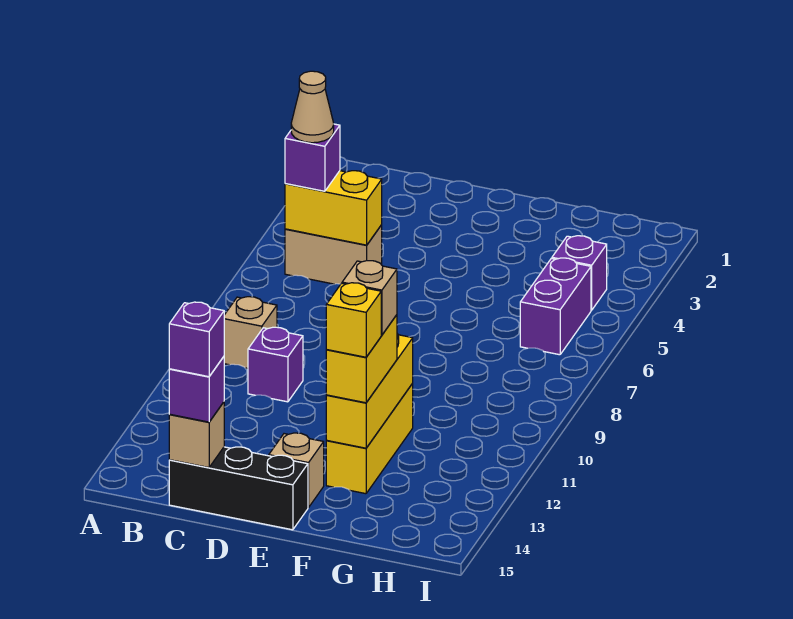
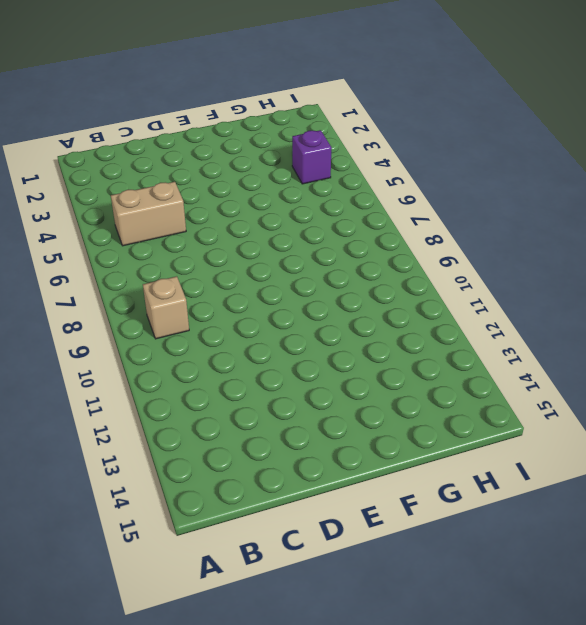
none -> purple brick C10 level 1
none -> black brick C15:E15 level 1
none -> tan brick E14 level 1

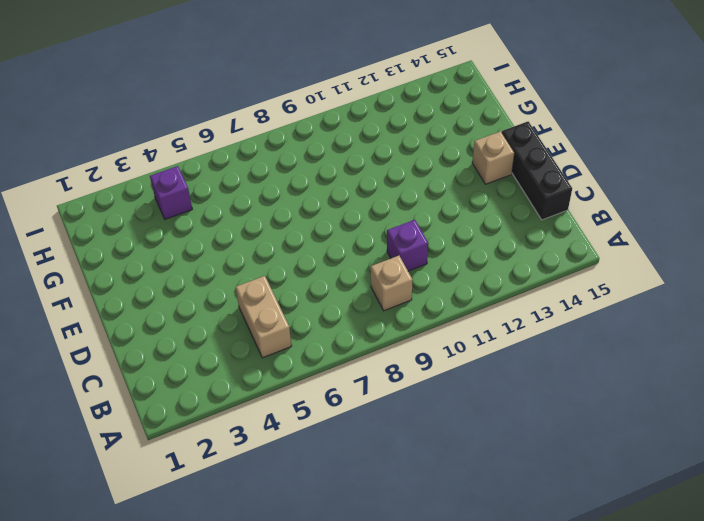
none -> yellow brick F11:F13 level 1
none -> purple brick H5:H6 level 1
none -> yellow brick B5:C5 level 2

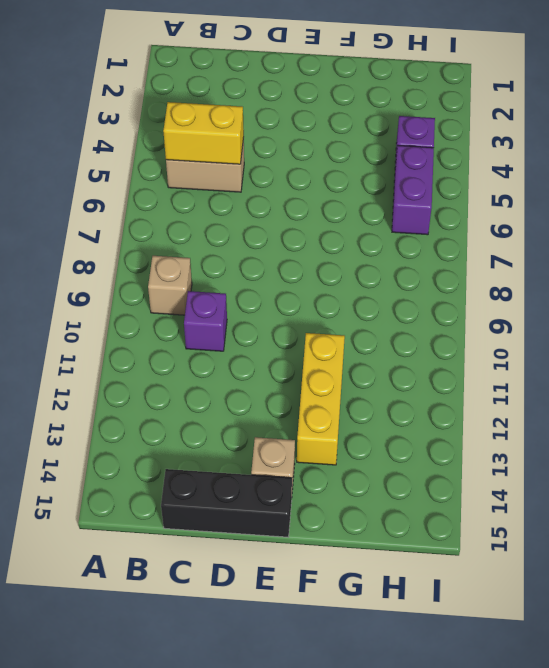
none -> tan brick C15 level 2
none -> yellow brick F11:F13 level 2
none -> purple brick B5 level 3

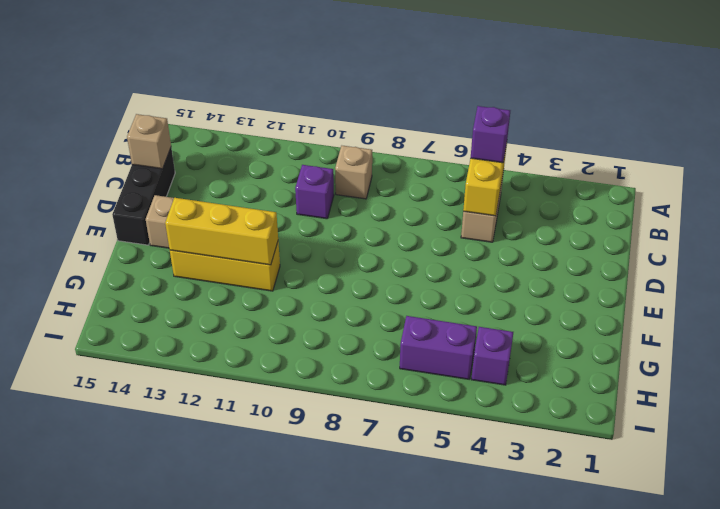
none -> purple brick C15 level 3
none -> yellow brick F12:F13 level 3
none -> tan cone B5 level 4

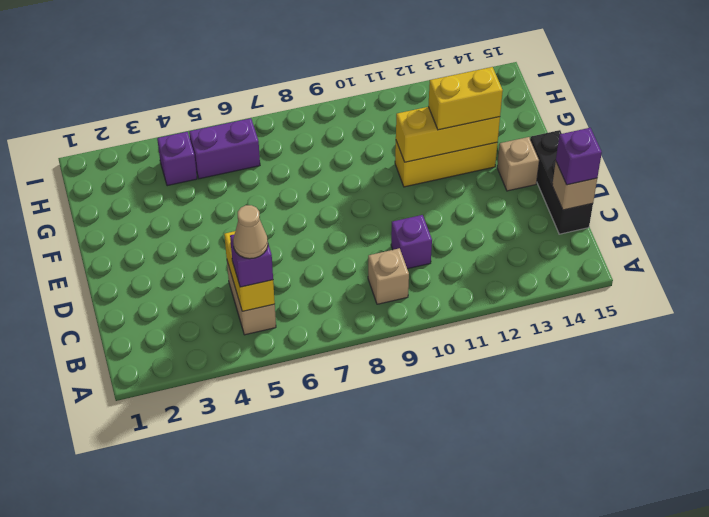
none -> purple brick C15 level 4
none -> tan brick F12 level 4
none -> yellow brick F13 level 4

